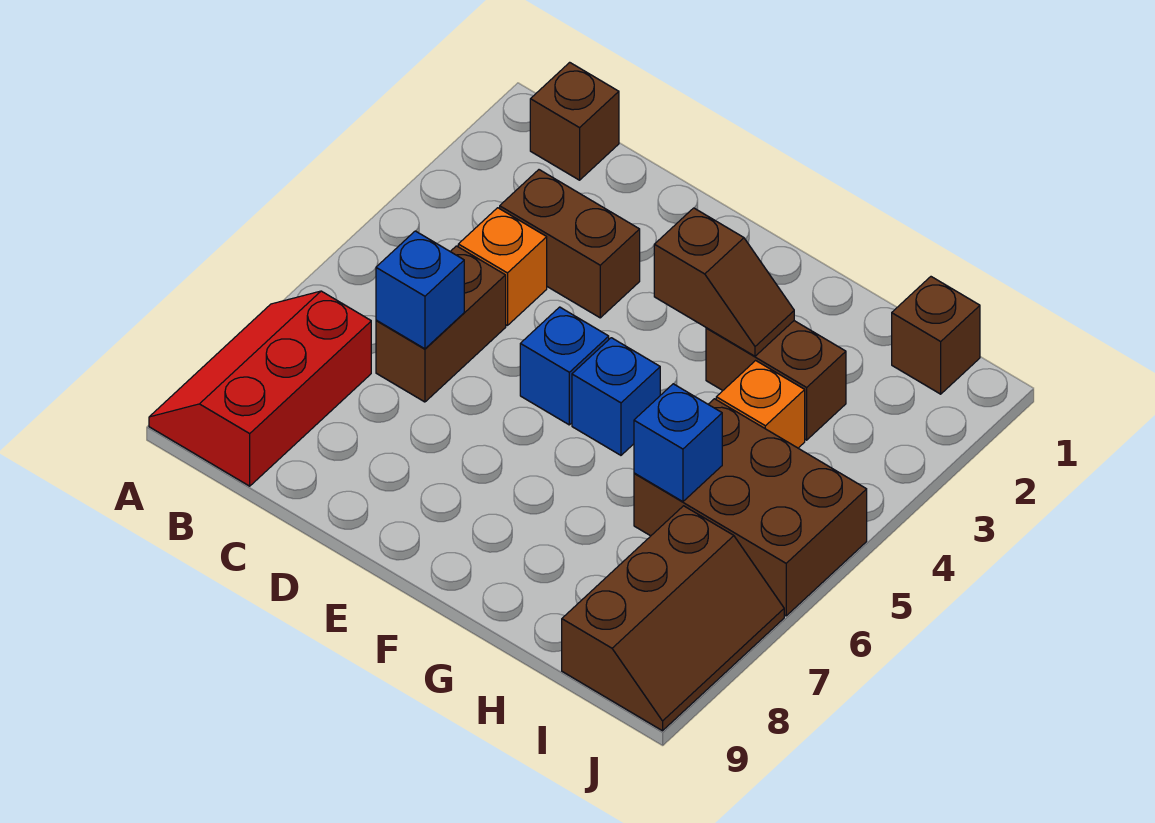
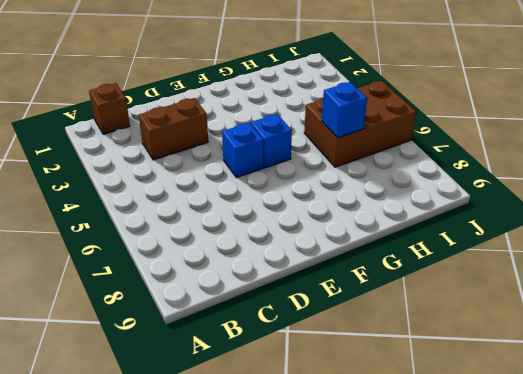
none -> red slope A7:B9 level 1 top B
none -> orange brick C4 level 1
none -> brown brick C5:C6 level 1

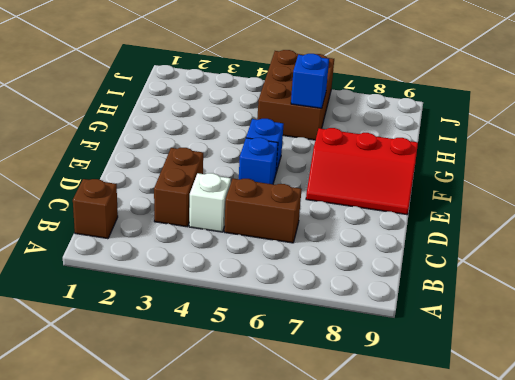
white brick C4 level 1 -> orange brick C4 level 1
red slope E7:F9 level 1 top F -> red slope A7:B9 level 1 top B
none -> brown brick G3:H3 level 1
none -> orange brick H4 level 1
none -> brown brick I1 level 1

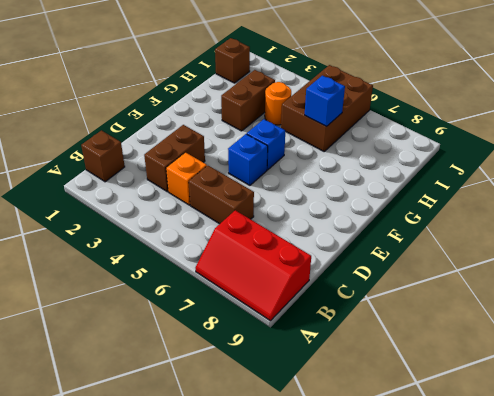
orange round brick H4 level 1 -> orange brick H4 level 1
none -> brown slope I7:J9 level 1 top I
none -> blue brick C6 level 2
none -> brown slope F3:G3 level 2 top F

